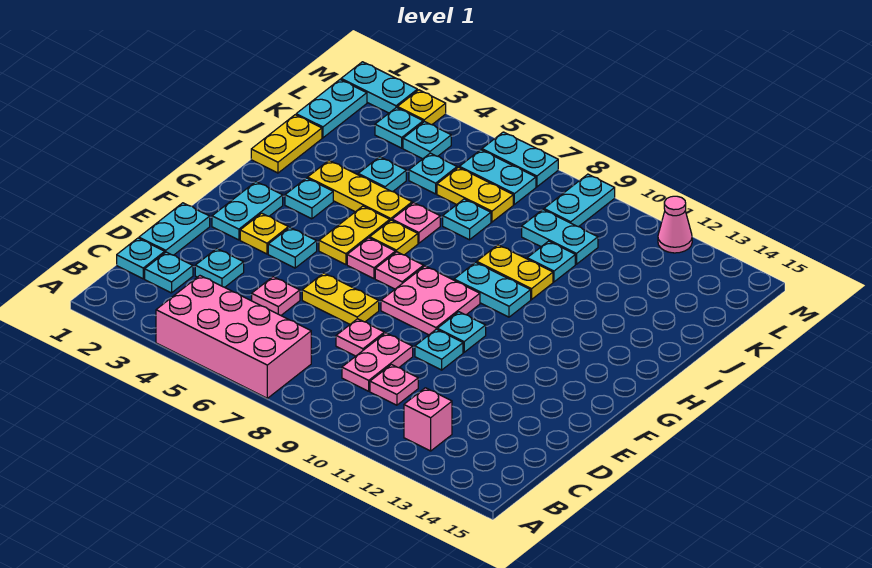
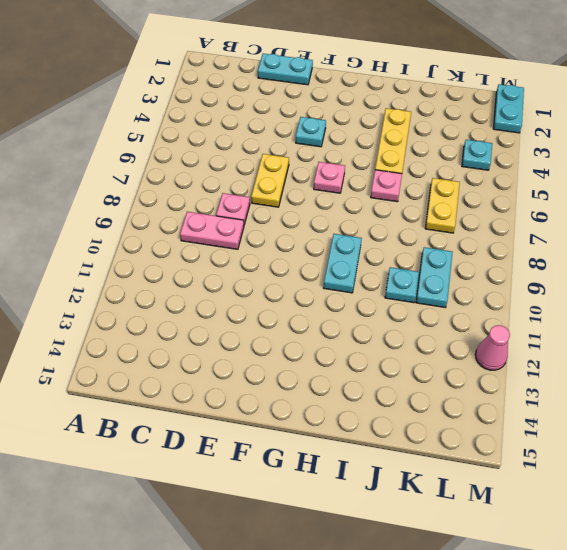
none -> pink brick A4:B7 level 1
none -> pink brick B12 level 1
none -> cyan plate C1 level 1
none -> cyan plate C2 level 1

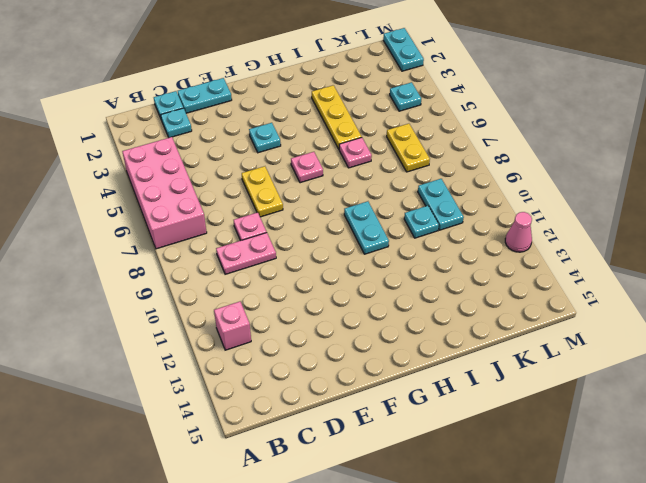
none -> pink plate C10 level 1
none -> cyan plate D3 level 1
none -> pink plate D5 level 1
none -> cyan plate E10 level 1

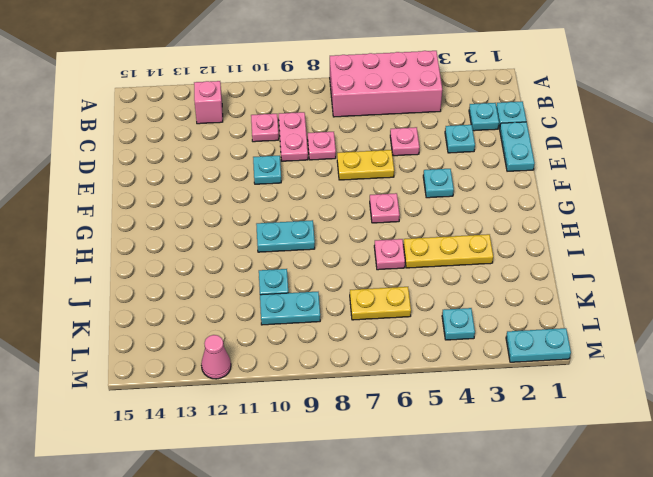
none -> cyan plate F2:G2 level 1
none -> yellow plate F3 level 1
none -> pink plate F8:G9 level 1
none -> cyan plate F10 level 1

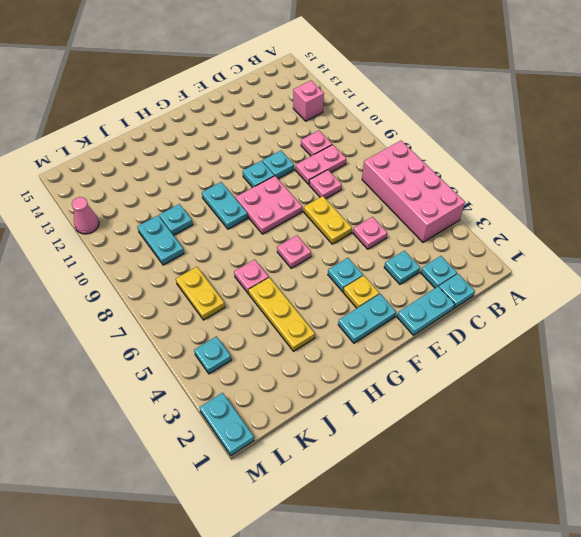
none -> yellow plate G5:H5 level 1
none -> pink plate G7 level 1
none -> cyan plate H3 level 1
none -> yellow plate H6 level 1

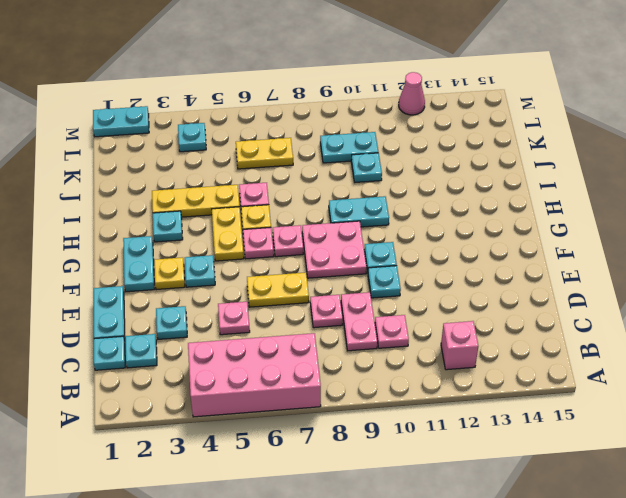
none -> yellow plate I1:J1 level 1
none -> yellow plate I9:I10 level 1
none -> cyan plate J4 level 1
none -> cyan plate J7 level 1

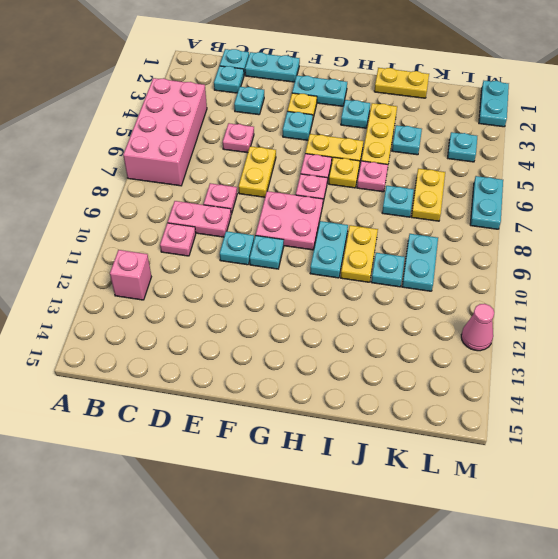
none -> cyan plate K1:L1 level 1
none -> cyan plate K5 level 1
none -> cyan plate L3 level 1
none -> cyan plate L6:L7 level 1

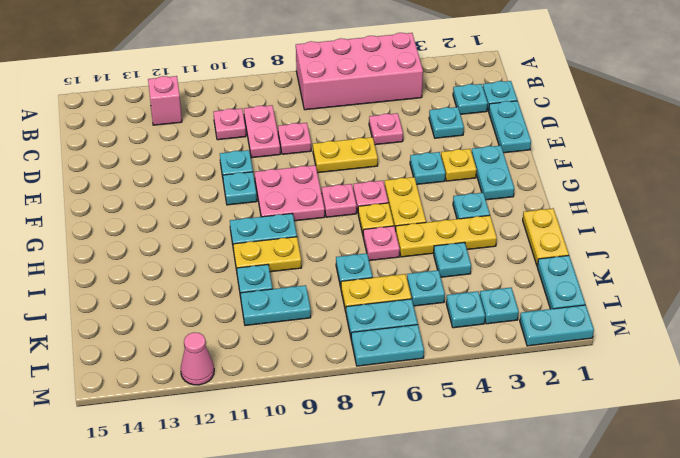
none -> cyan plate L9:M9 level 1
none -> yellow plate M3 level 1

